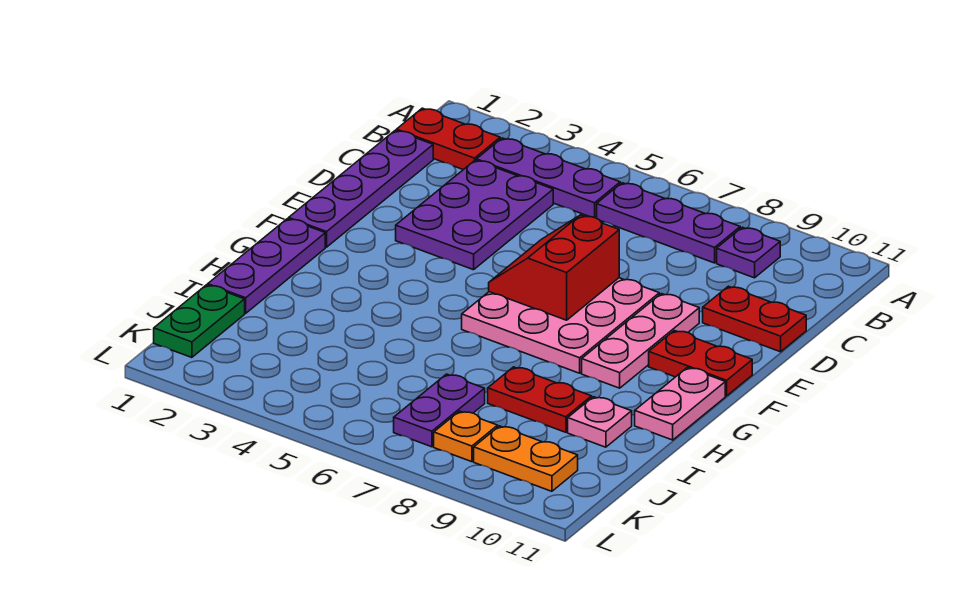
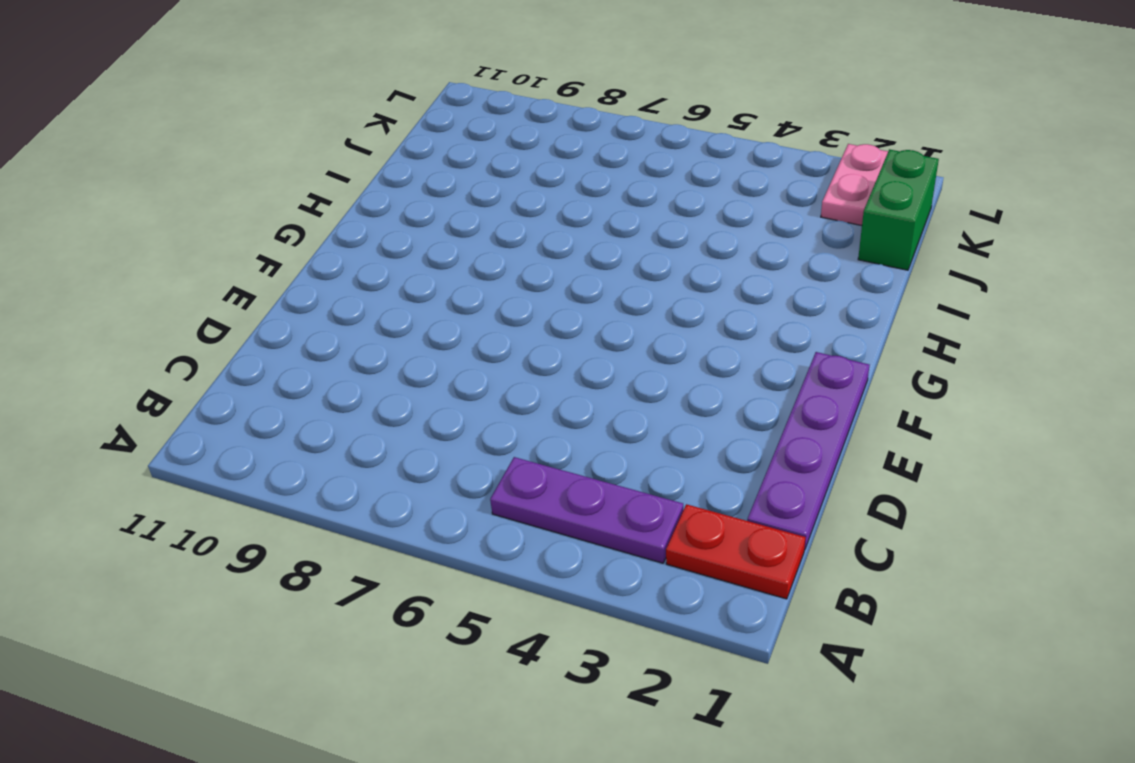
green brick J1:K1 level 1 -> green plate J1:K1 level 1
pink plate K2:L2 level 1 -> pink plate G11:H11 level 1
none -> purple plate B6:B8 level 1
none -> purple plate B9 level 1
none -> purple plate C3:E4 level 1

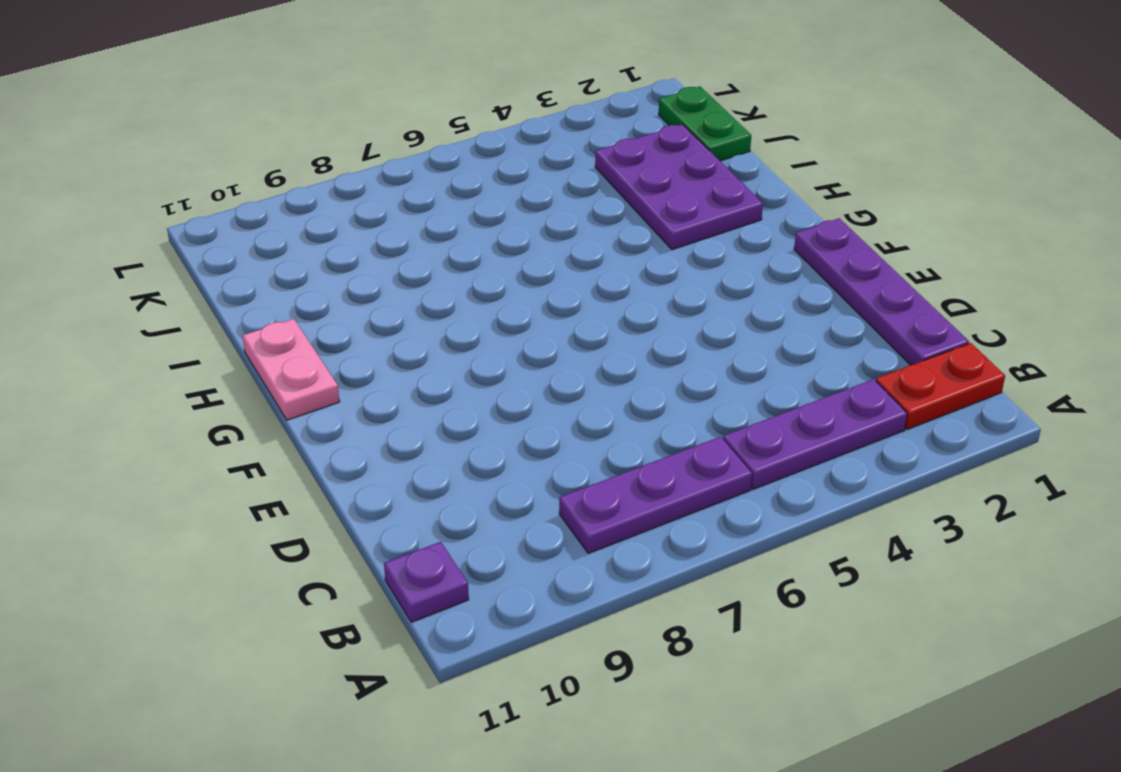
purple plate B11 level 1 -> purple plate B9 level 1
purple plate H2:J3 level 1 -> purple plate C3:E4 level 1
none -> red plate D10:D11 level 1
none -> pink plate E6:G8 level 1
none -> pink plate E9:G9 level 1

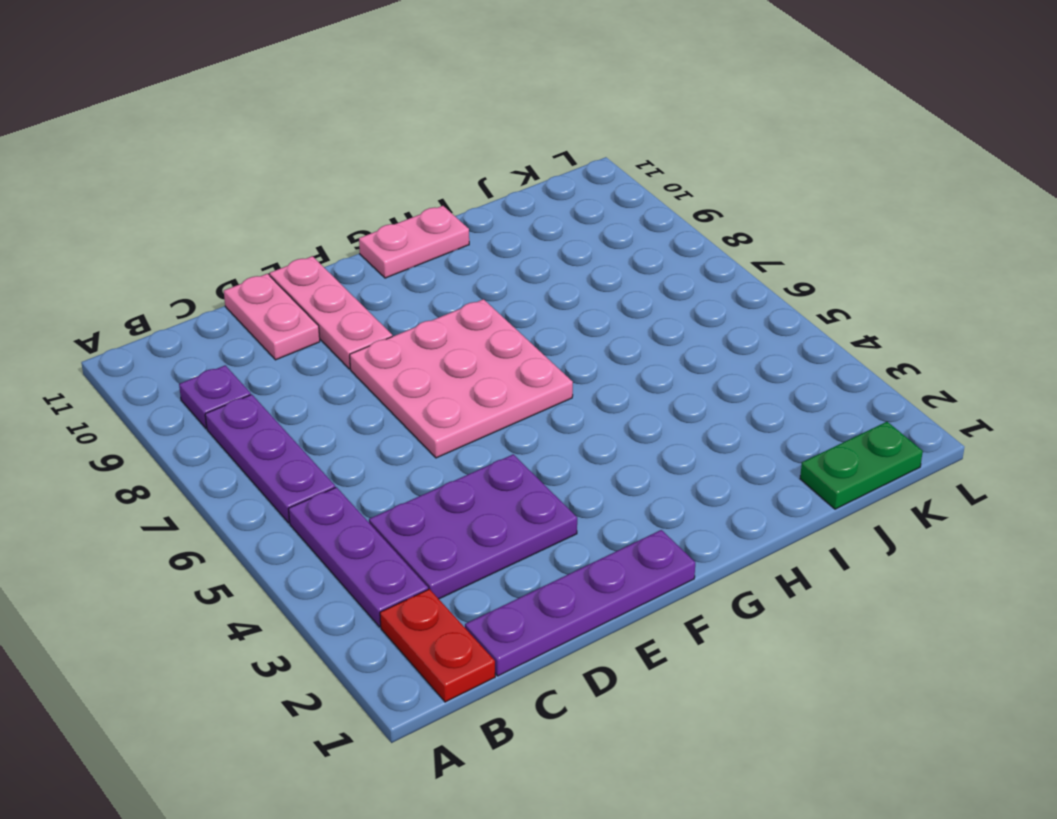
pink plate D10:D11 level 1 -> red plate D10:D11 level 1
pink plate E9:E11 level 1 -> pink plate E9:G9 level 1
none -> red plate F10:F11 level 1
none -> purple plate G1:I1 level 1
none -> red plate I8:I9 level 1

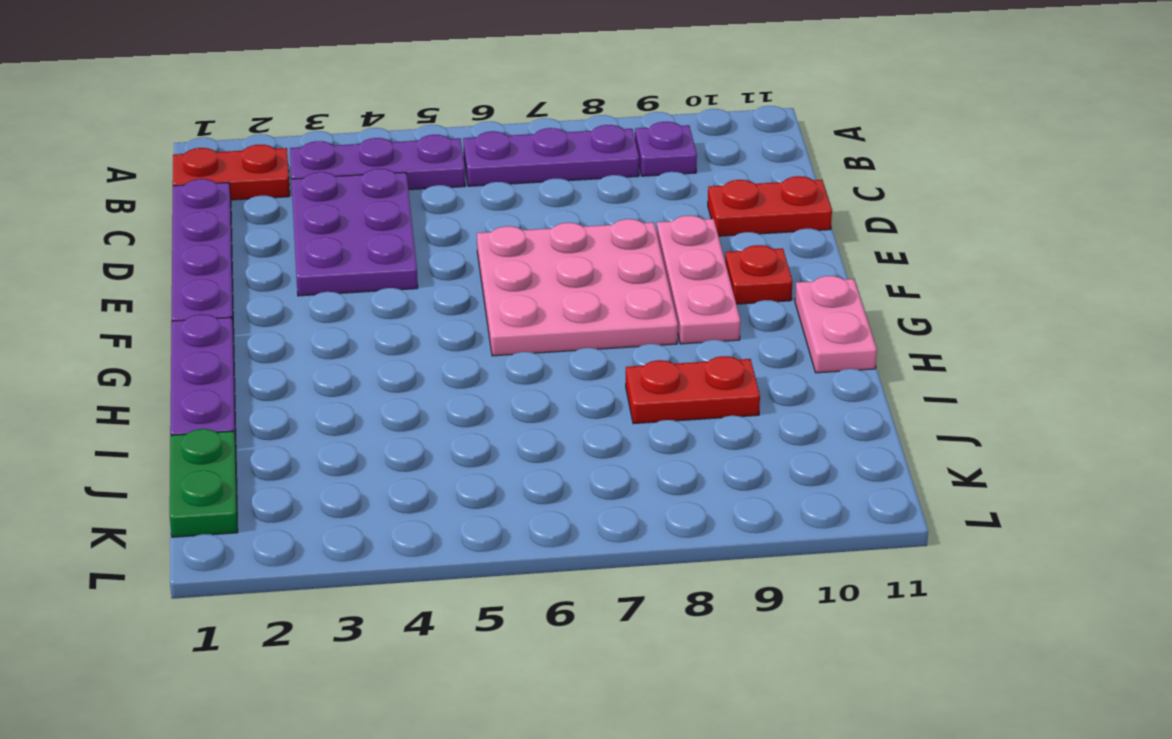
red plate F10 level 1 -> red plate F10:F11 level 1
none -> pink plate I10 level 1
none -> purple plate J7:K7 level 1
none -> orange plate K8 level 1

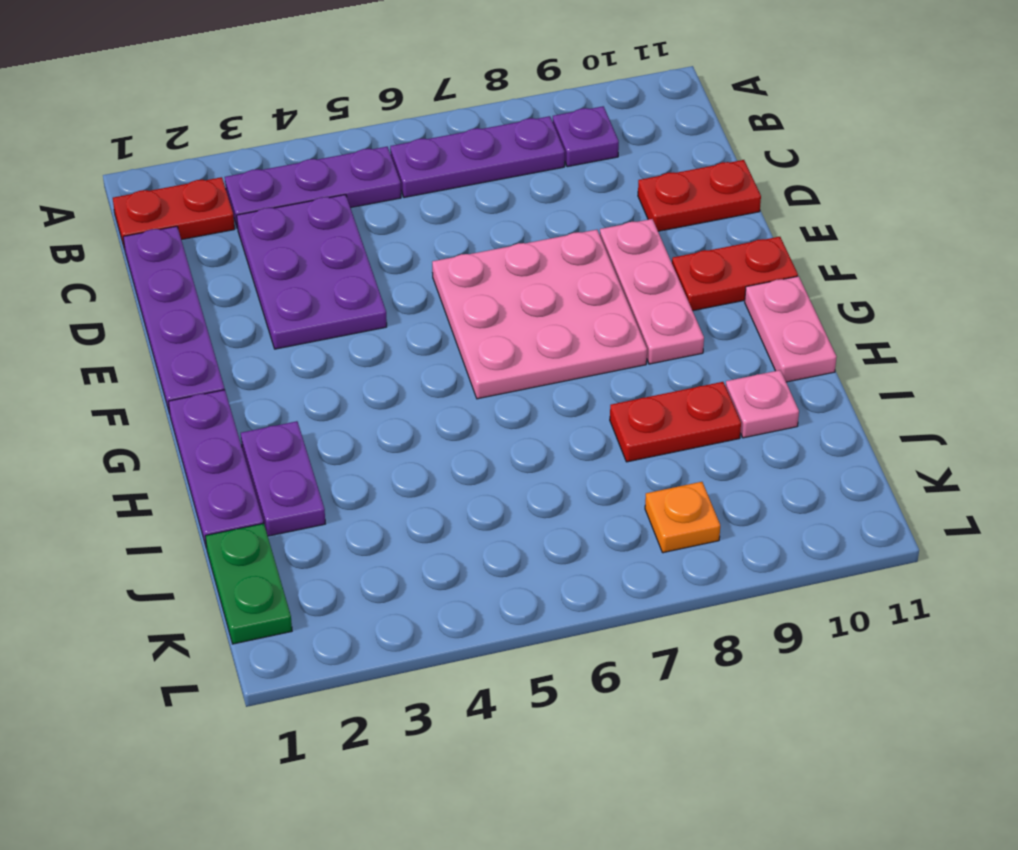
purple plate H2:I2 level 1 -> purple plate J7:K7 level 1
none -> orange plate K9:K10 level 1
none -> red slope E6:F7 level 2 top 7

